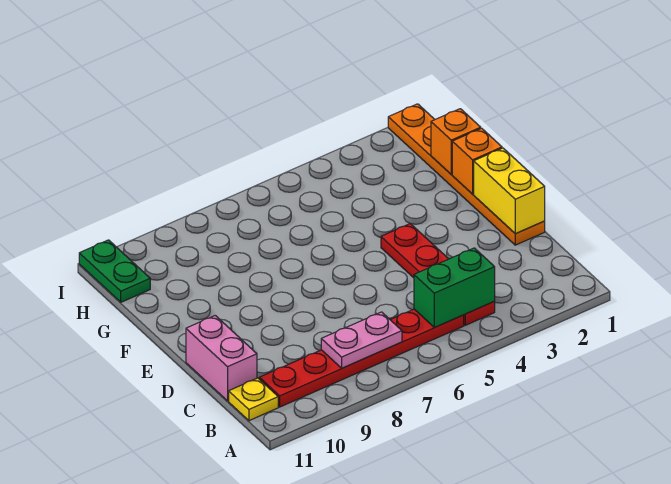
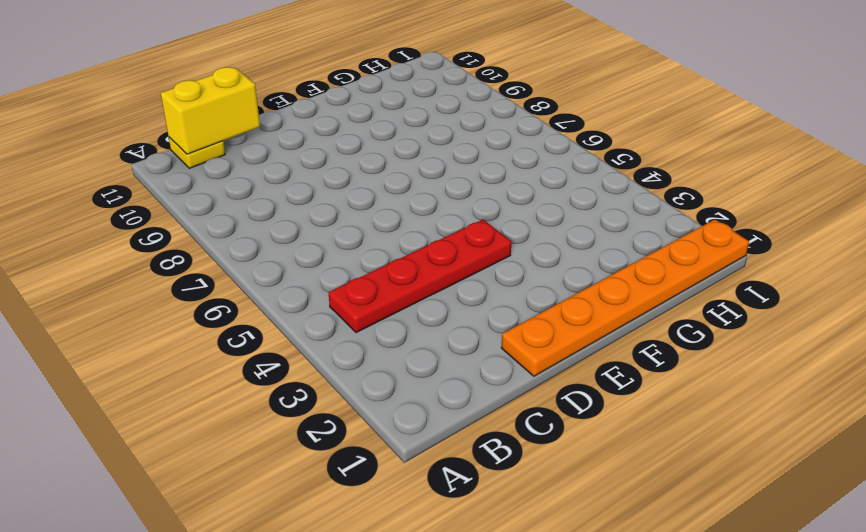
yellow brick B11:C11 level 2 -> yellow brick D1:E1 level 2
none -> red plate B5:B10 level 1
none -> pink brick C11:D11 level 1

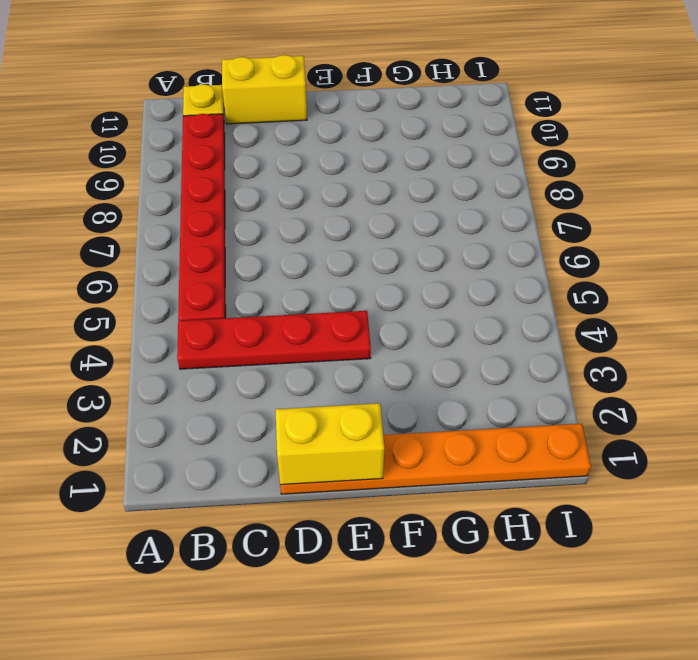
yellow brick C11:D11 level 1 -> pink brick C11:D11 level 1
none -> green plate H11:I11 level 1
none -> green brick B4:B5 level 2

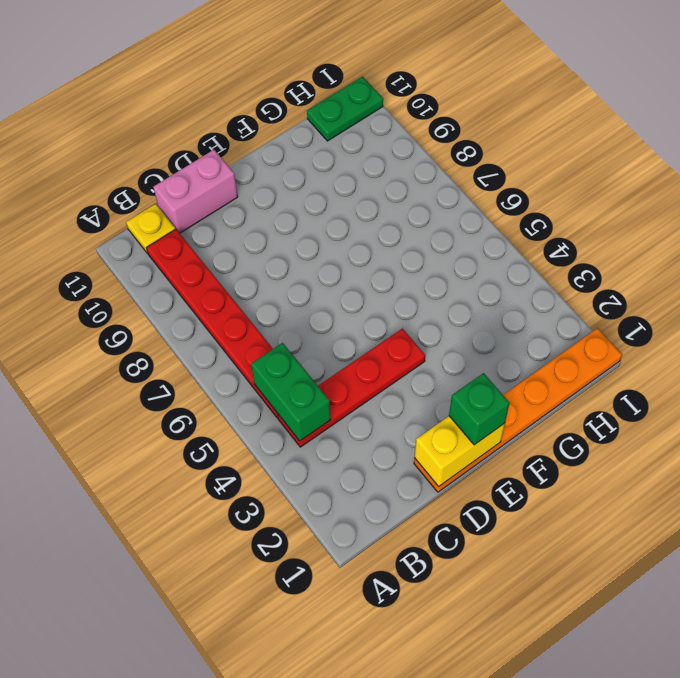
green brick E1 level 3 -> none
none -> pink plate B7:B8 level 2
none -> orange brick F1 level 2

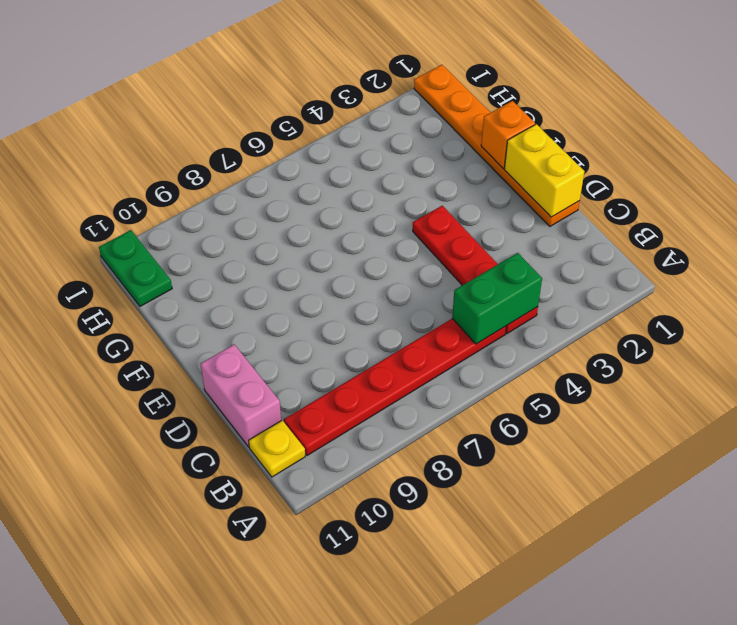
none -> pink plate B7:B8 level 2
none -> orange brick G1 level 2

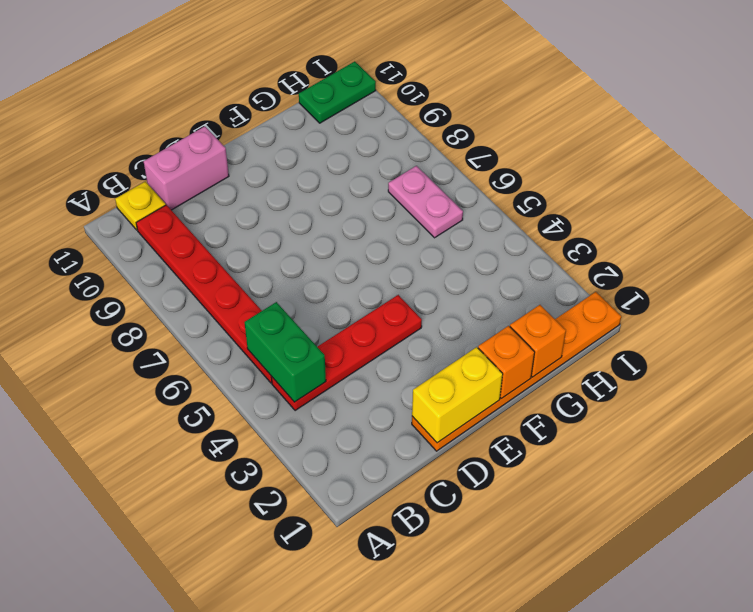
pink plate H6:H7 level 1 -> pink plate B7:B8 level 2

